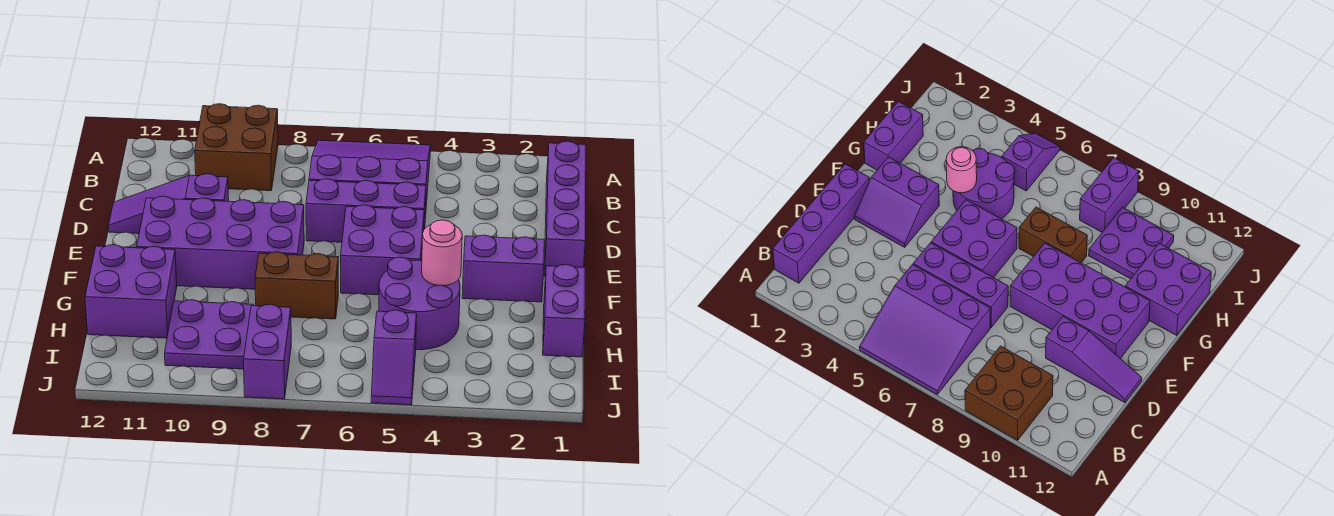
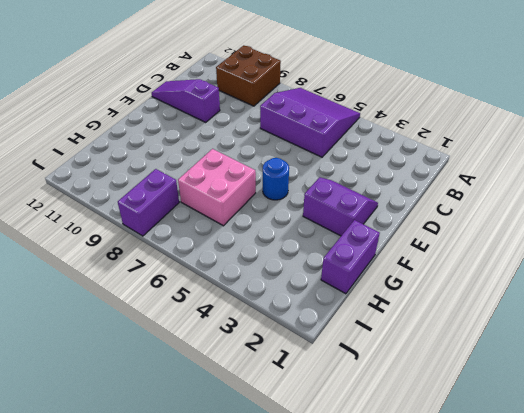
blue round brick F5 level 1 -> purple brick E5:F6 level 1
pink brick G6:H7 level 1 -> brown brick G7:G8 level 1
none -> purple brick B1:E1 level 1
none -> purple brick D5:D7 level 1
none -> purple brick E8:F11 level 1

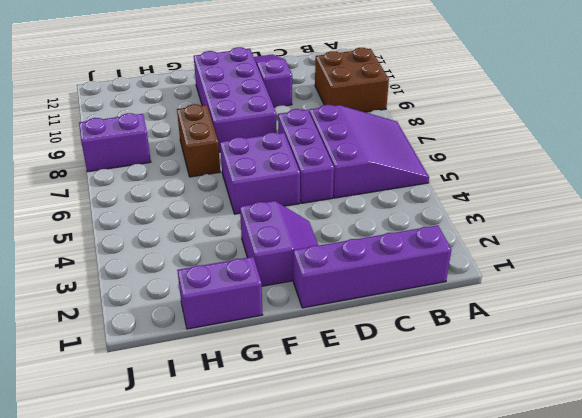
none -> purple round brick G4:H5 level 1
none -> purple brick G11:H12 level 1
none -> purple plate H9:I10 level 1

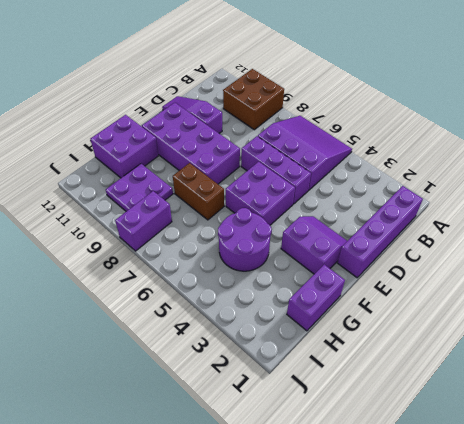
none -> purple slope I5:J5 level 1 top I
none -> pink round brick G4 level 2

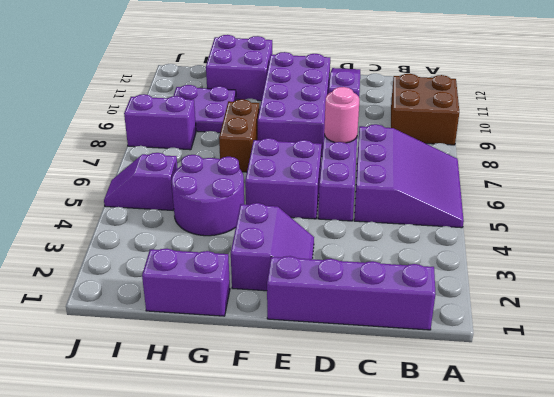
pink round brick D7 level 2 -> pink round brick G4 level 2

